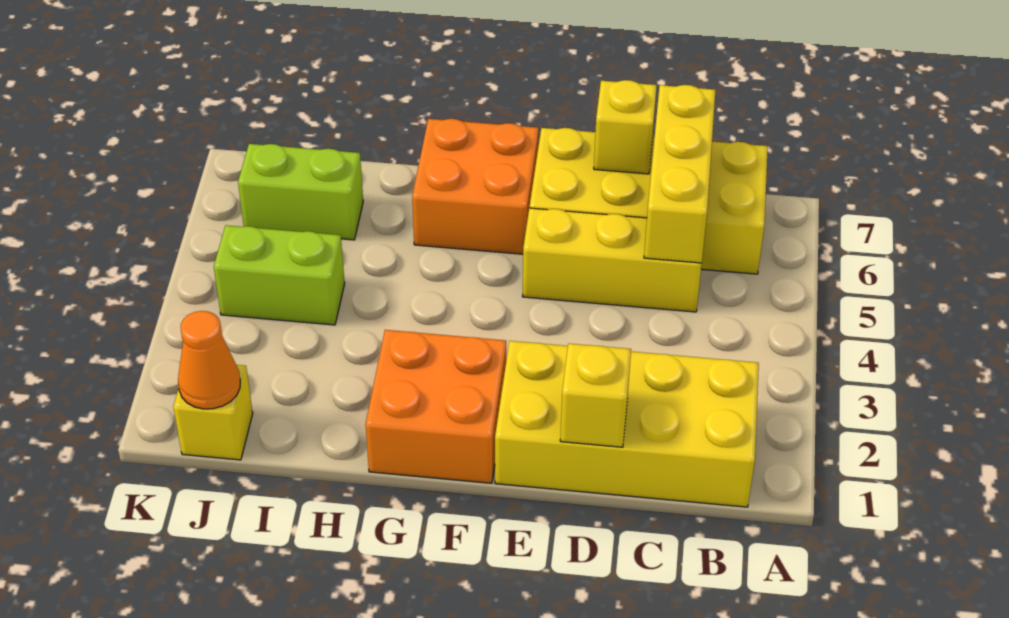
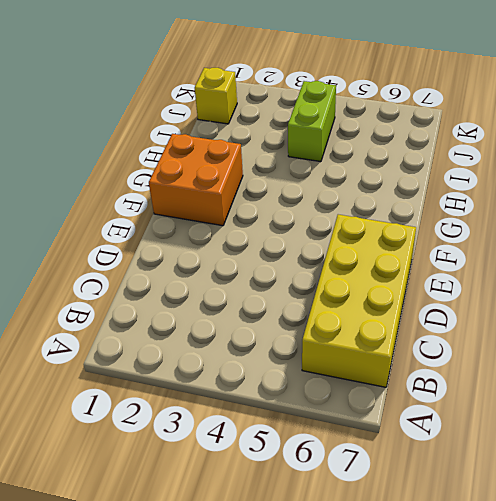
none -> yellow brick B1:E2 level 1
none -> yellow brick C5:E5 level 1
none -> orange brick F6:G7 level 1

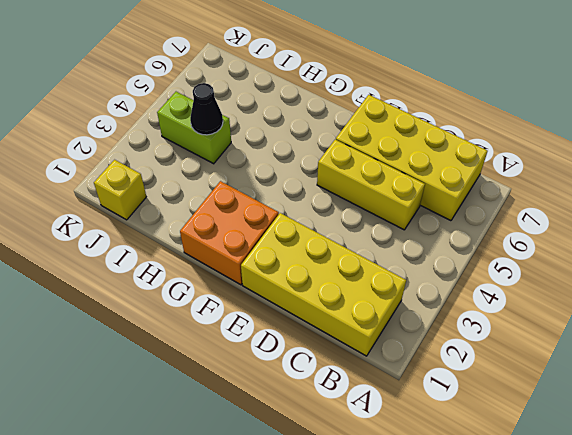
black cone I4 level 2 -> none
none -> orange brick F6:G7 level 1
none -> lime brick I6:J6 level 1
none -> yellow brick C5:C7 level 2

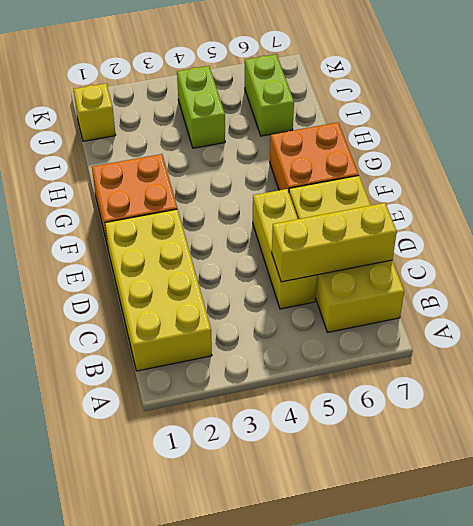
none -> yellow brick D1 level 2
none -> yellow brick D7 level 2
none -> orange cone J1 level 2

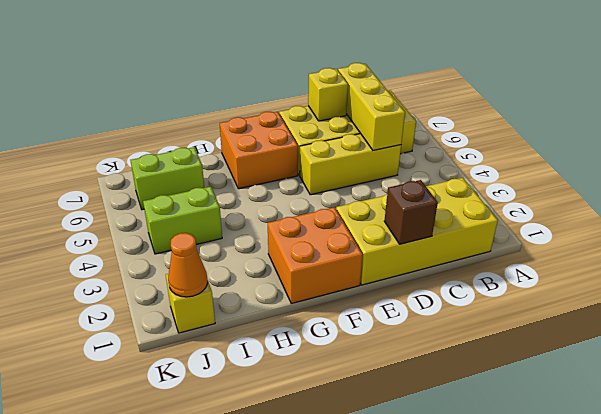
brown brick D1 level 2 -> yellow brick D1 level 2

